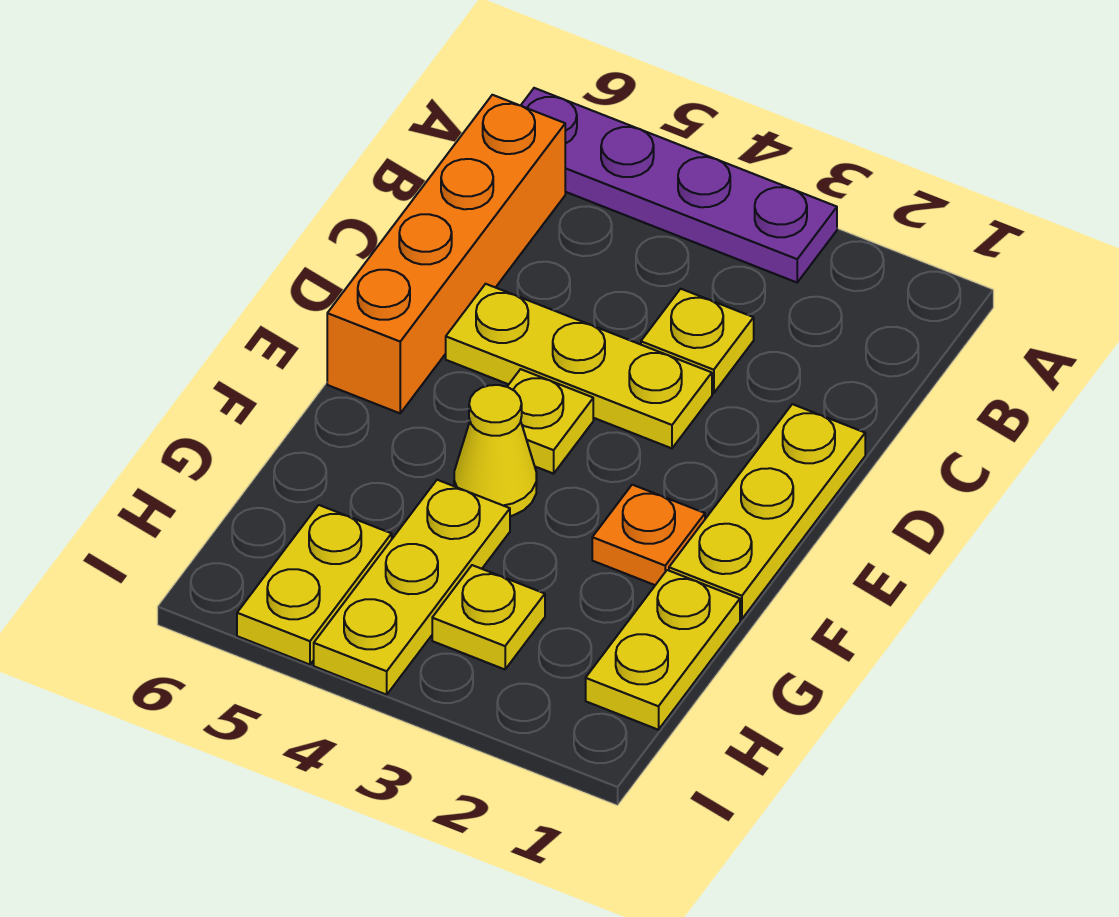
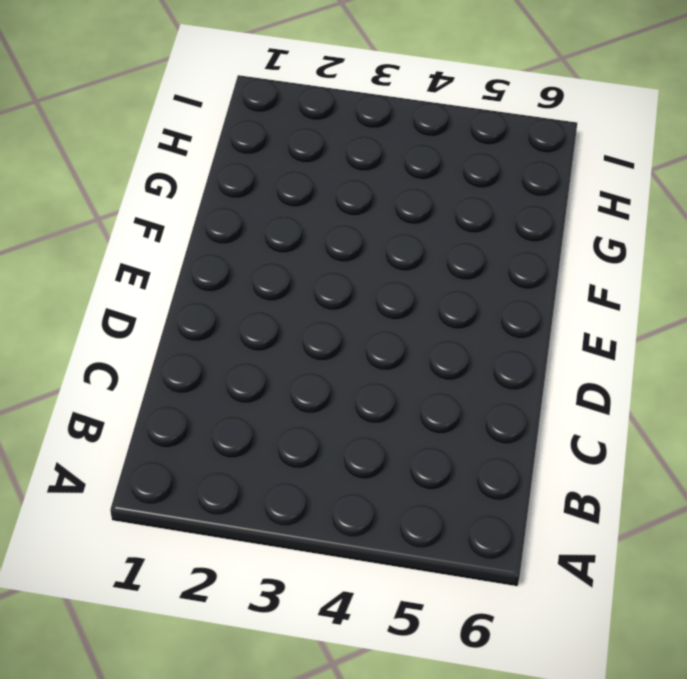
none -> purple plate A3:A6 level 1
none -> orange brick B6:E6 level 1
none -> yellow plate C3 level 1

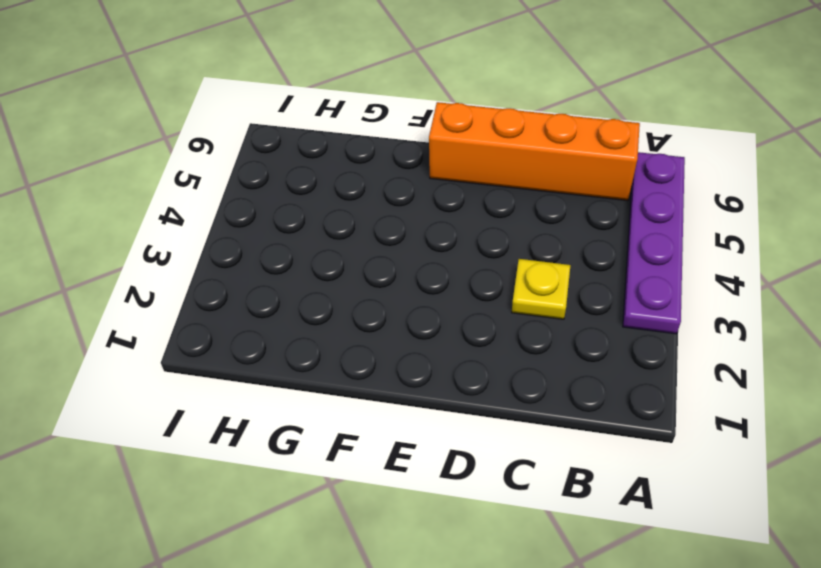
none -> yellow plate D1:F1 level 1
none -> yellow plate D3:D5 level 1
none -> yellow plate E4 level 1

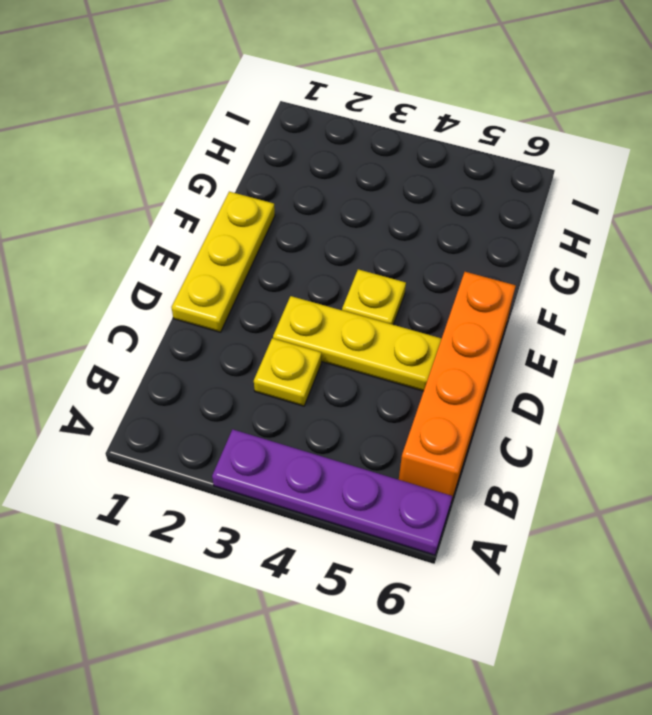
none -> orange plate F2 level 1
none -> yellow cone F4 level 1
none -> yellow plate G1:H1 level 1

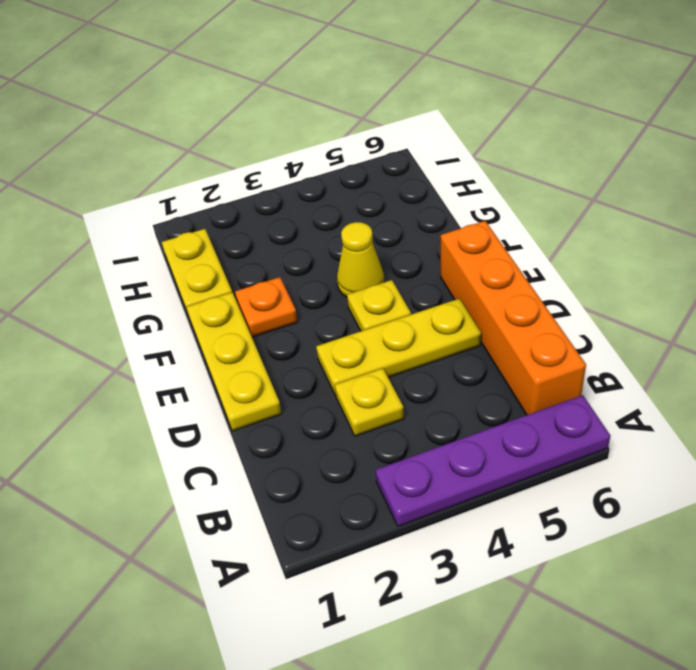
none -> yellow plate G4:I4 level 1
none -> yellow plate H3 level 1
none -> yellow plate H5:I5 level 1

